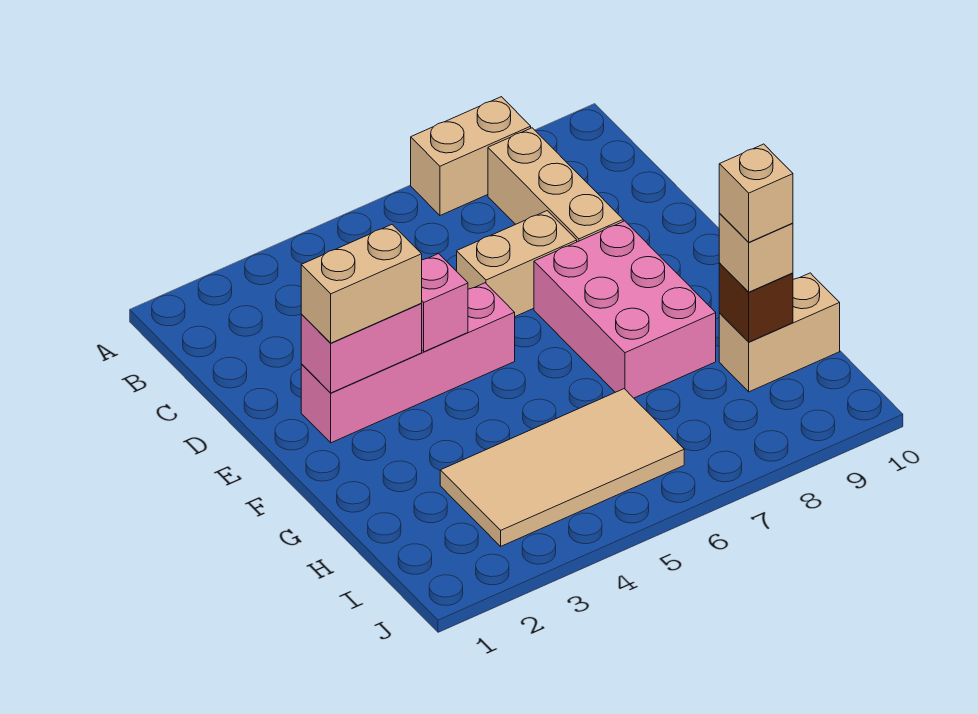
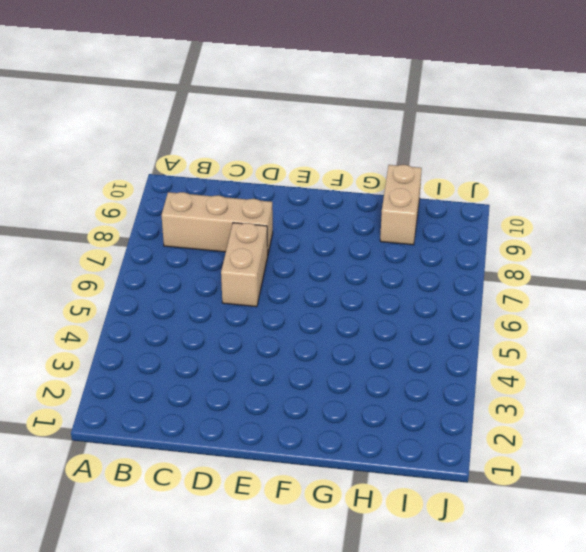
none -> tan brick A7:A8 level 1
none -> pink brick E2:E5 level 1
none -> pink brick E7:G8 level 1

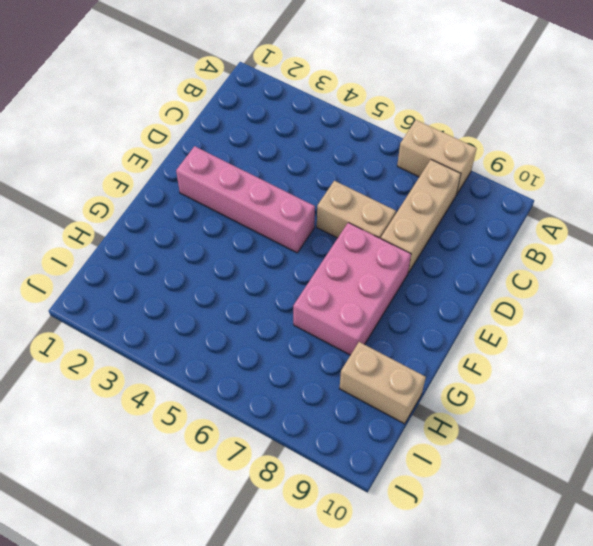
none -> tan tile H3:I6 level 1
none -> pink brick E2:E3 level 2
none -> pink brick E4 level 2

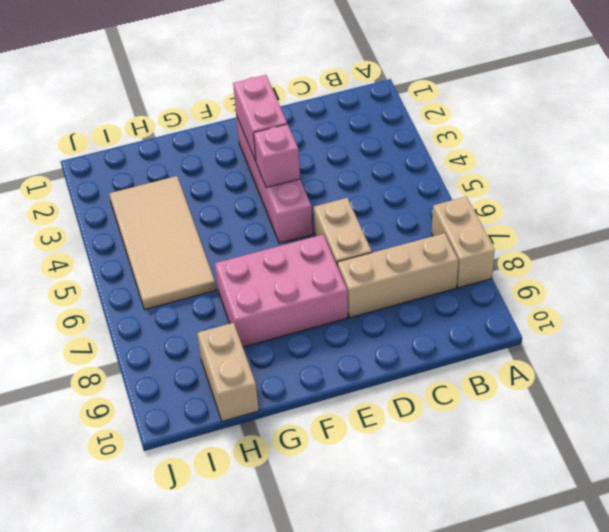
none -> brown brick H9 level 2
none -> tan brick E2:E3 level 3
none -> tan brick H9 level 3

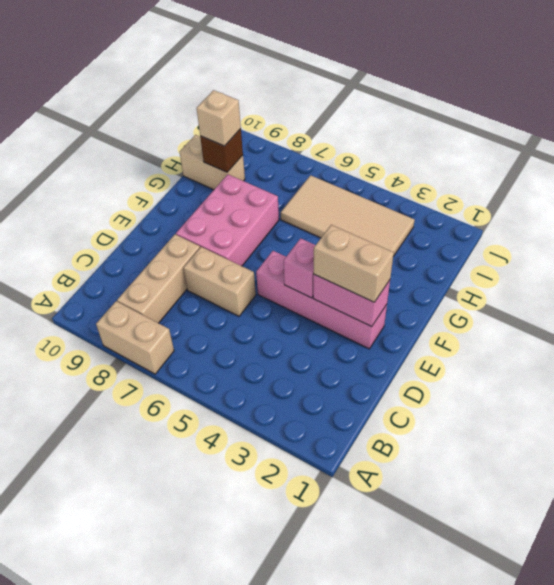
none -> tan brick H9 level 4

